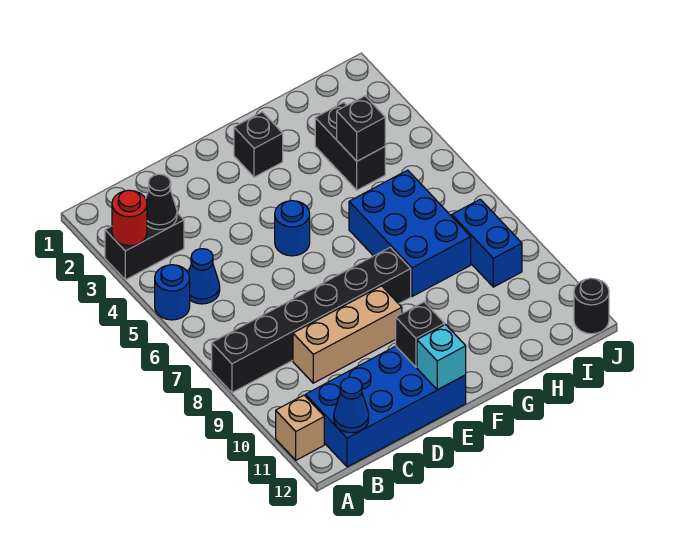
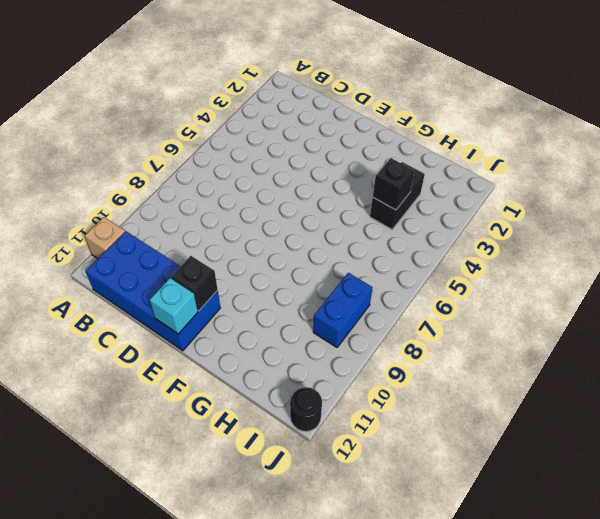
none -> black brick A3:B3 level 1
none -> blue round brick A5 level 1
none -> black brick A8:F8 level 1

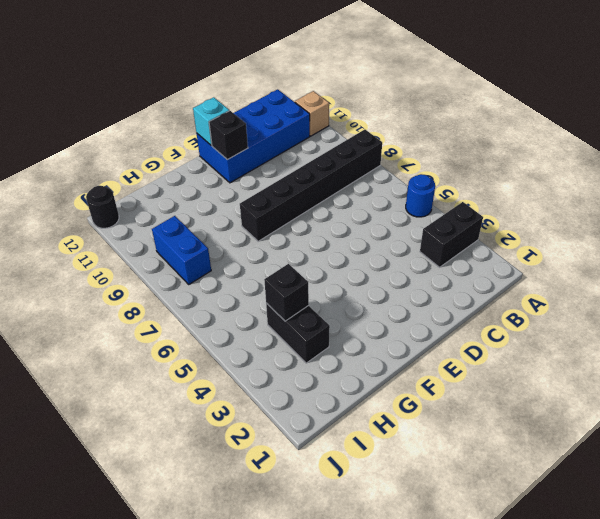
none -> blue cone B5 level 1
none -> tan brick C9:E9 level 1
none -> blue round brick E5 level 1

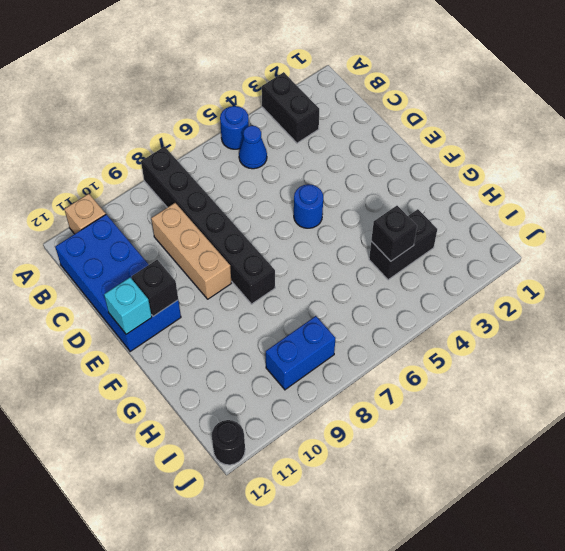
none -> black brick F2 level 1
none -> blue brick G6:H8 level 1
none -> red round brick A3 level 2

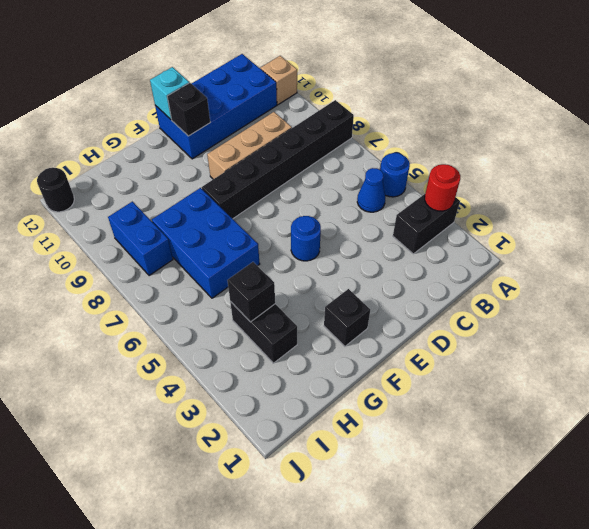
none -> black cone B3 level 2
none -> blue cone B12 level 2

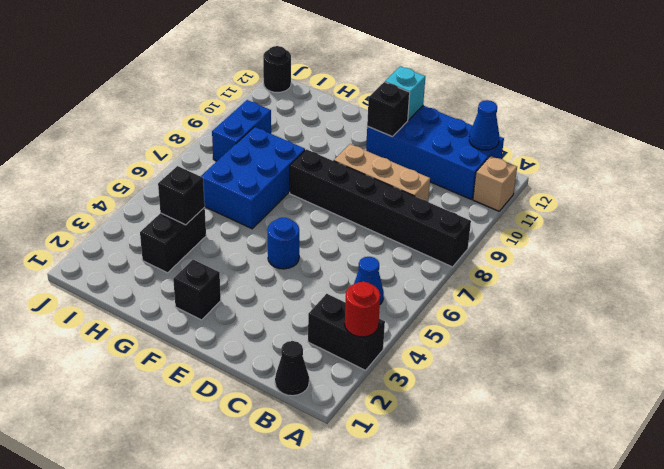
black cone B1 level 1 -> black cone B3 level 2
none -> blue round brick A5 level 1

